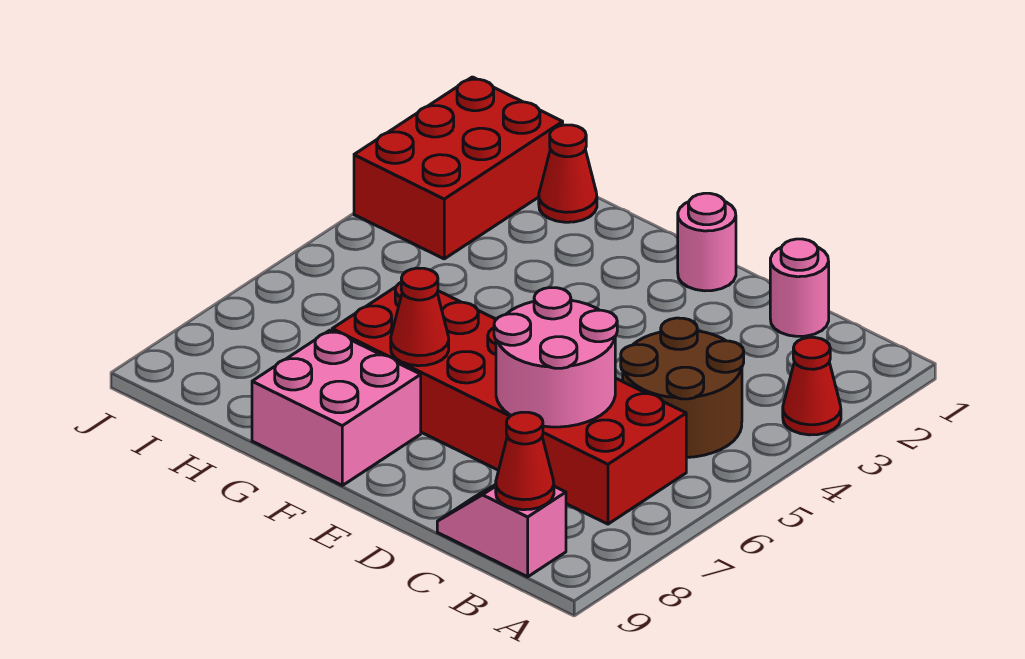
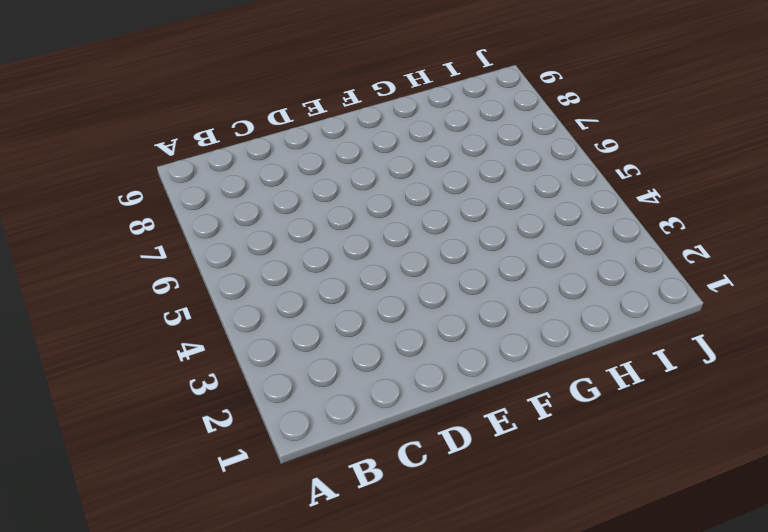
none -> red cone A3 level 1
none -> brown round brick B4:C5 level 1
none -> red brick B6:G7 level 1

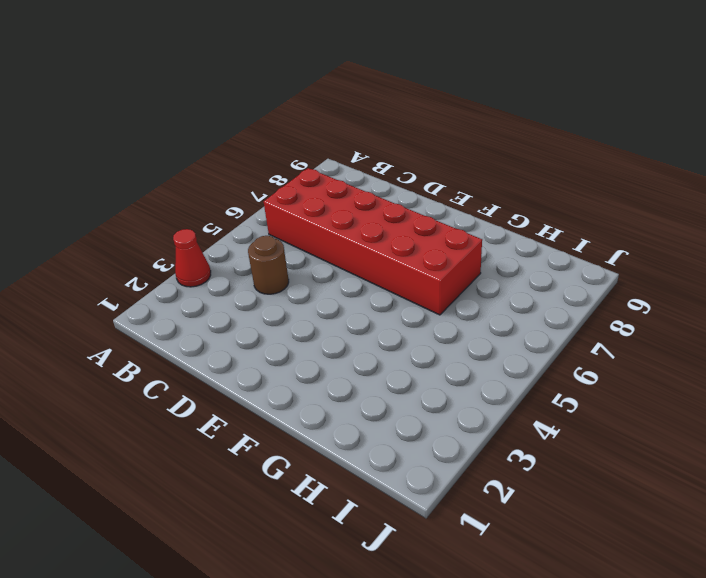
brown round brick C4 level 1 -> brown round brick B4:C5 level 1
none -> pink slope B9:C9 level 1 top B
none -> pink round brick C1 level 1
none -> pink round brick E1 level 1

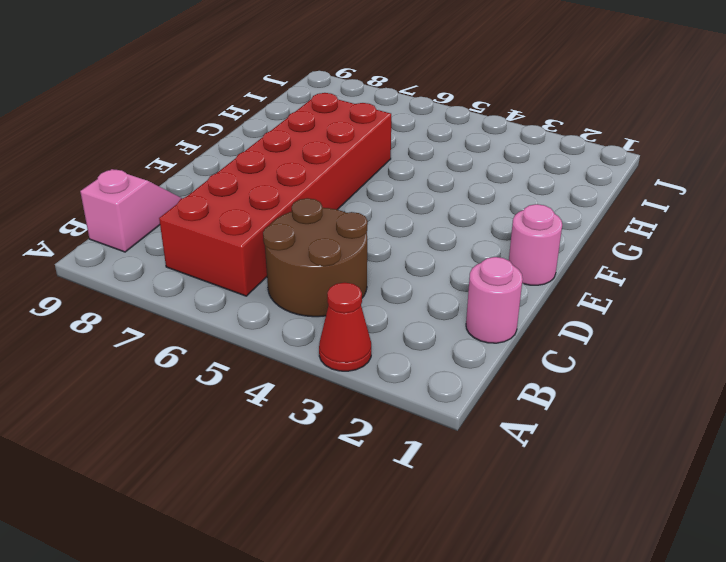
none -> pink brick F8:G9 level 1
none -> red cone H1 level 1
none -> red brick I1:J3 level 1

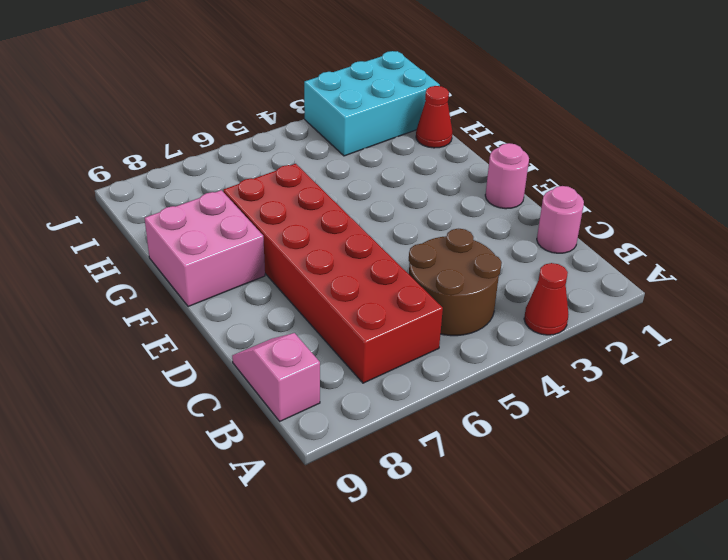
cyan brick I1:J3 level 1 -> red brick I1:J3 level 1
none -> red cone B9 level 2
none -> pink round brick C6:D7 level 2
none -> red cone F7 level 2

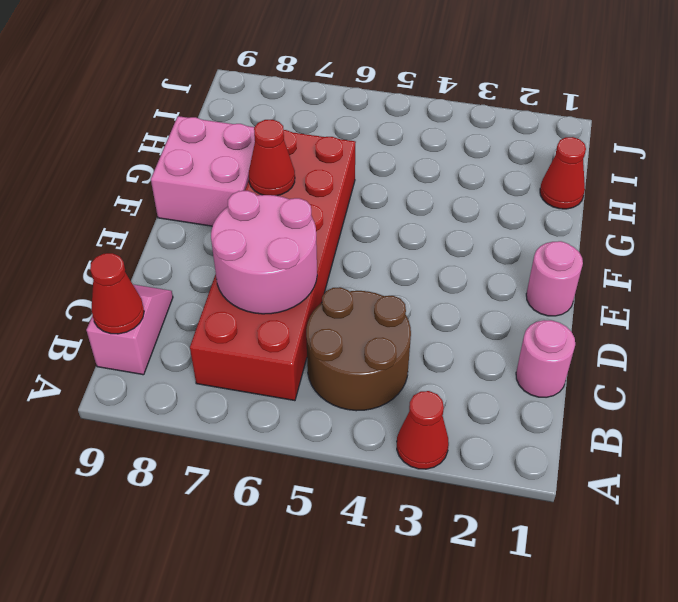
none -> red brick I1:J3 level 1

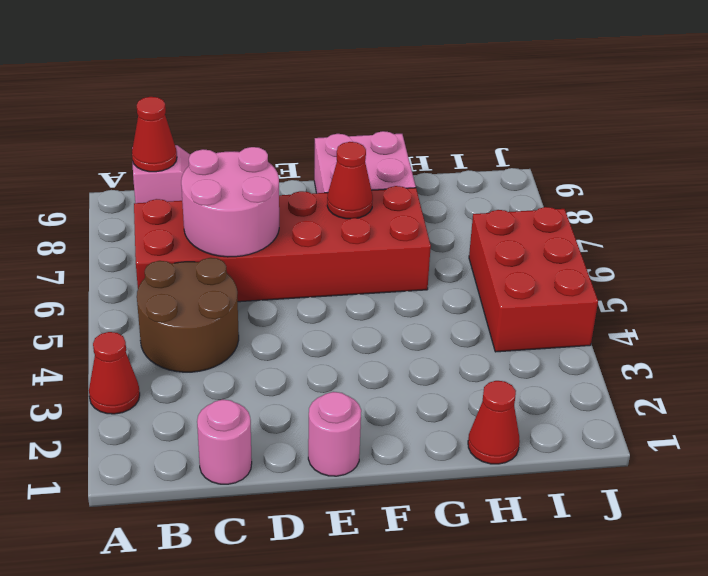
red brick I4:J6 level 1 -> red brick I1:J3 level 1

